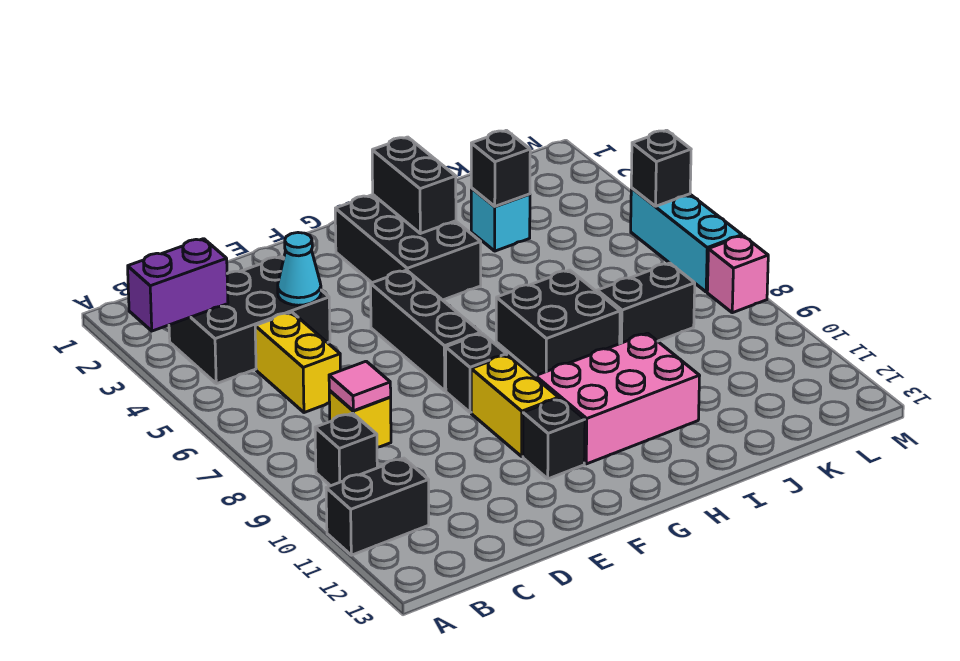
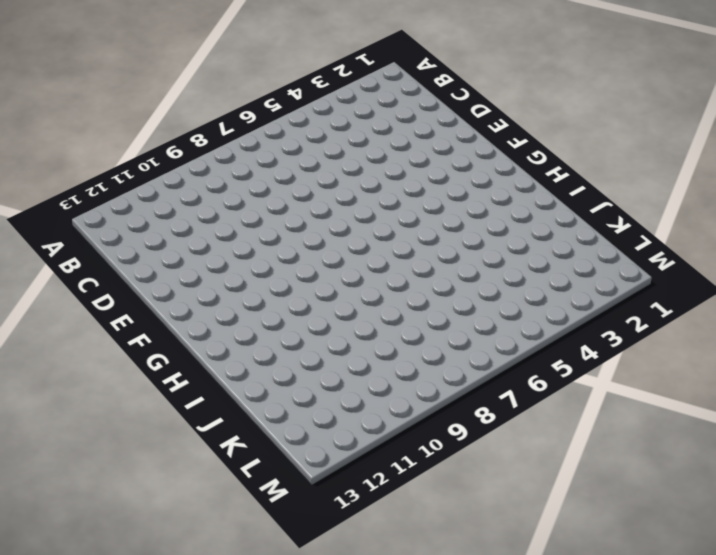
none -> black brick A11:B11 level 1
none -> black brick B3:D4 level 1
none -> black brick B9 level 1

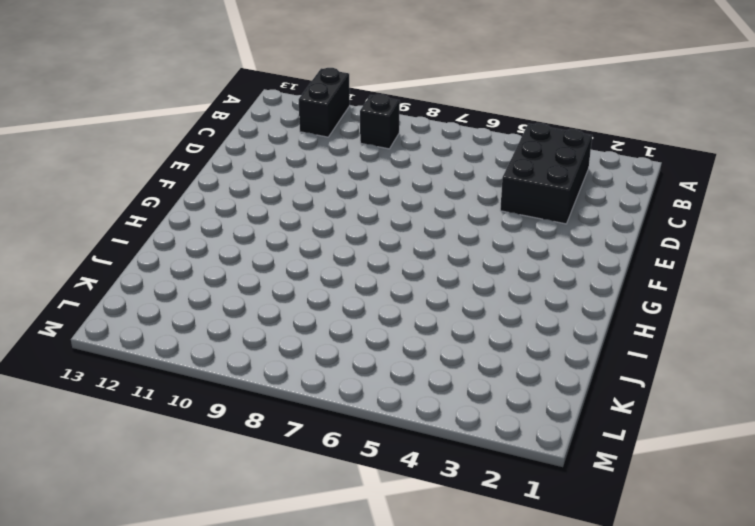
none -> yellow brick C5:C6 level 1
none -> yellow brick C8 level 1
none -> black brick F5:F7 level 1

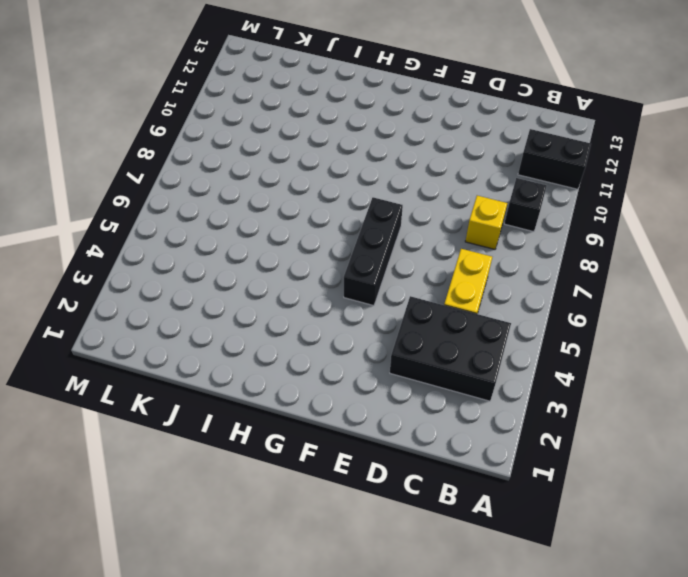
none -> black brick F8 level 1
none -> yellow brick F9:F10 level 1
none -> black brick F11 level 1

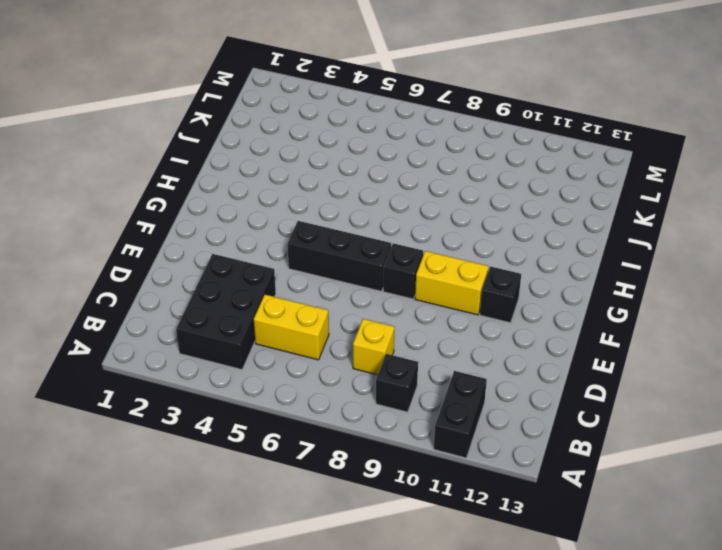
none -> black brick G2:H4 level 1
none -> pink brick G10:I11 level 1
none -> black brick H7:I8 level 1

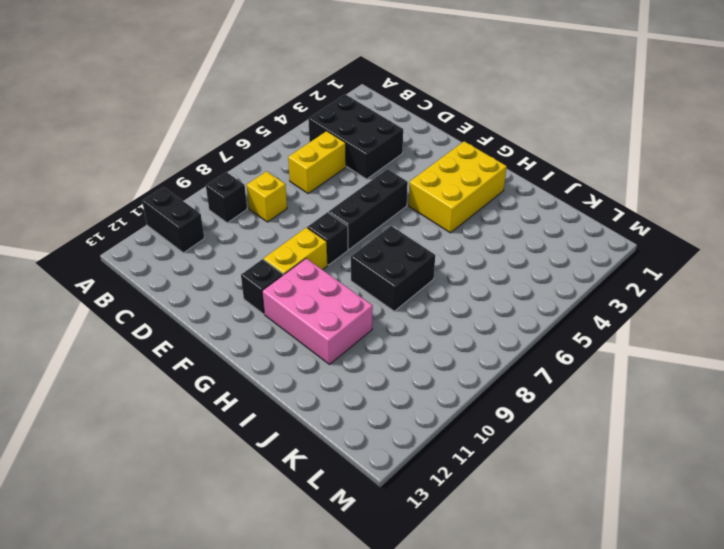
yellow brick G2:H4 level 1 -> black brick G2:H4 level 1
none -> cyan brick J3 level 1
none -> black brick J8:K8 level 1
none -> cyan brick M5:M7 level 1

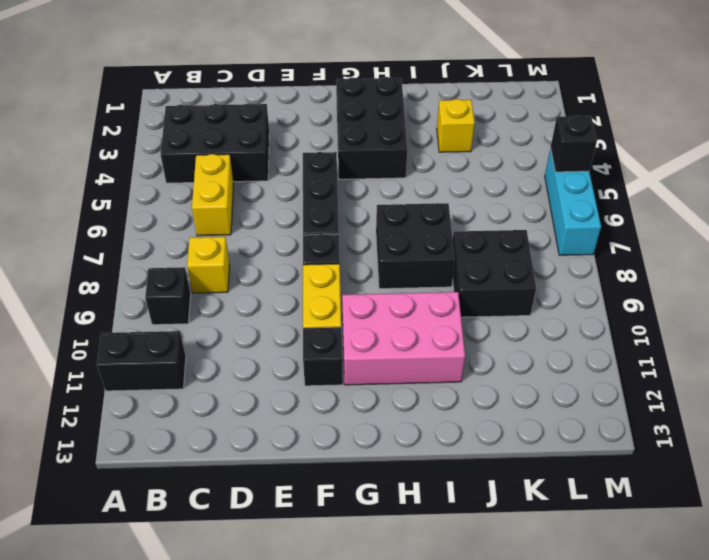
yellow brick J3 level 1 -> cyan brick J3 level 1
black brick J8:K9 level 1 -> black brick J8:K8 level 1
none -> pink brick M8 level 1
none -> purple brick A3:B3 level 2
none -> pink tile C8 level 2

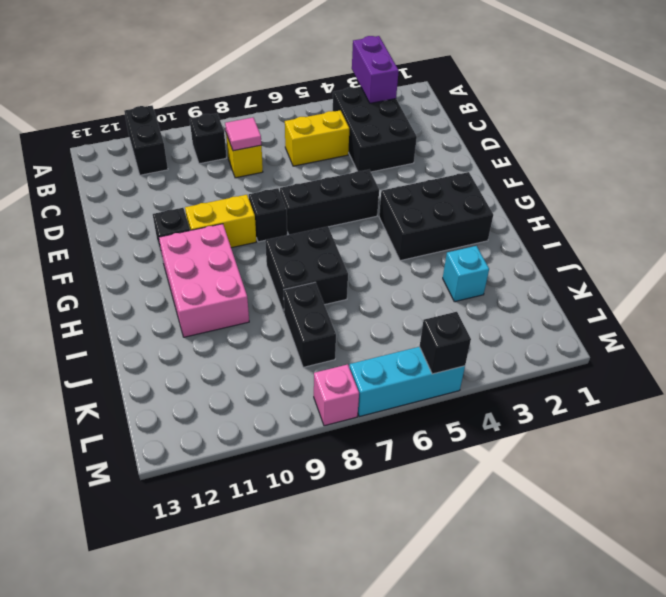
none -> cyan cone D4 level 2
none -> black brick H2:H3 level 2
none -> black brick J3 level 2

